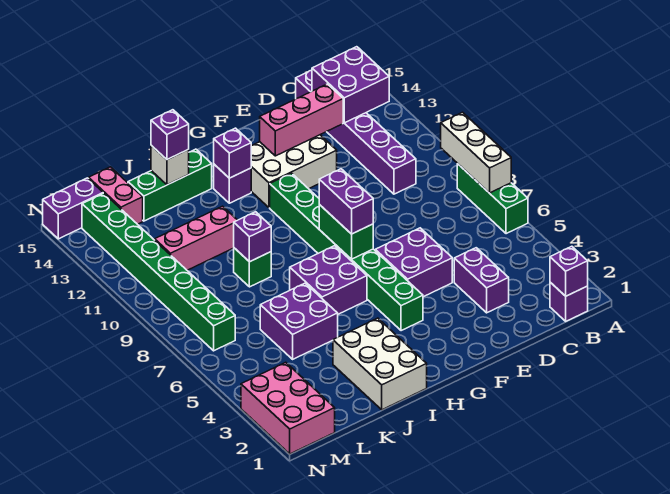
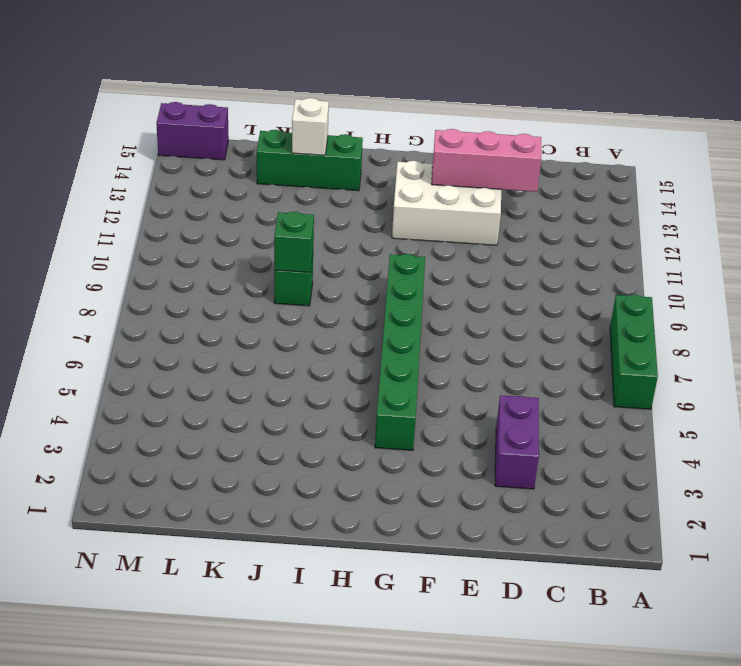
green brick G4:G9 level 1 -> green brick G4:G11 level 1
green brick J9 level 2 -> purple brick J9 level 2
none -> purple brick B1 level 1
none -> purple brick C10:C15 level 1
none -> purple brick E5:F6 level 1

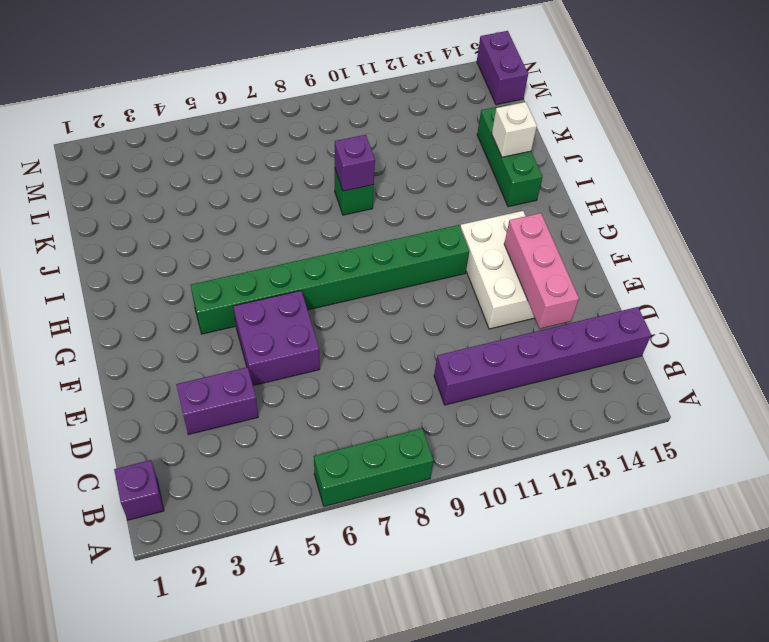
none -> purple brick H6:I7 level 1
none -> purple brick H13 level 1
none -> white brick I1:J3 level 1

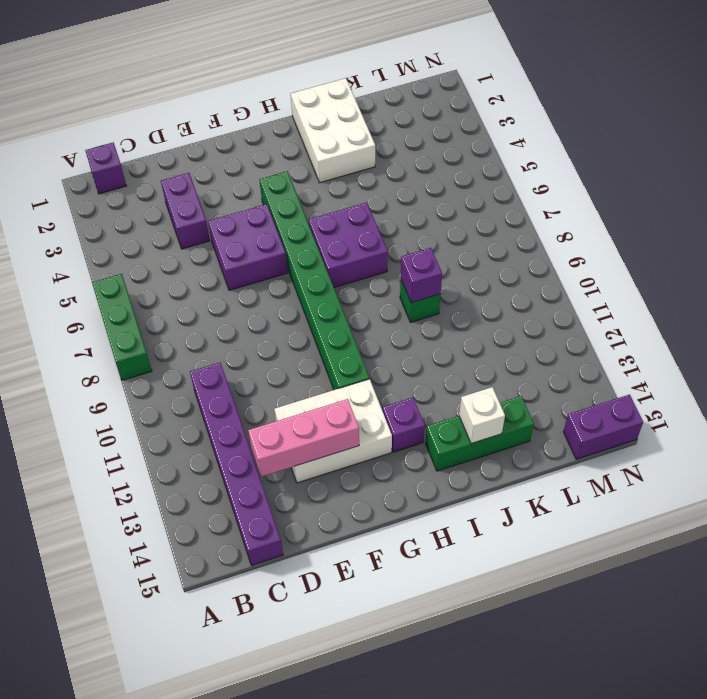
none -> purple brick J5:K6 level 1
none -> pink brick J11:L11 level 1
none -> pink brick L14:L15 level 1

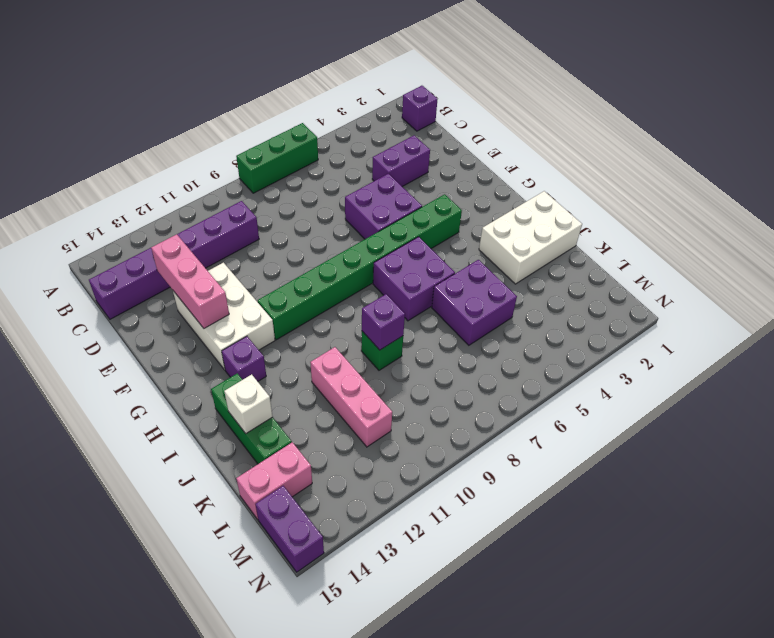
none -> pink brick M1:N3 level 1
none -> green brick M7:M14 level 1
none -> white brick A7:A9 level 2

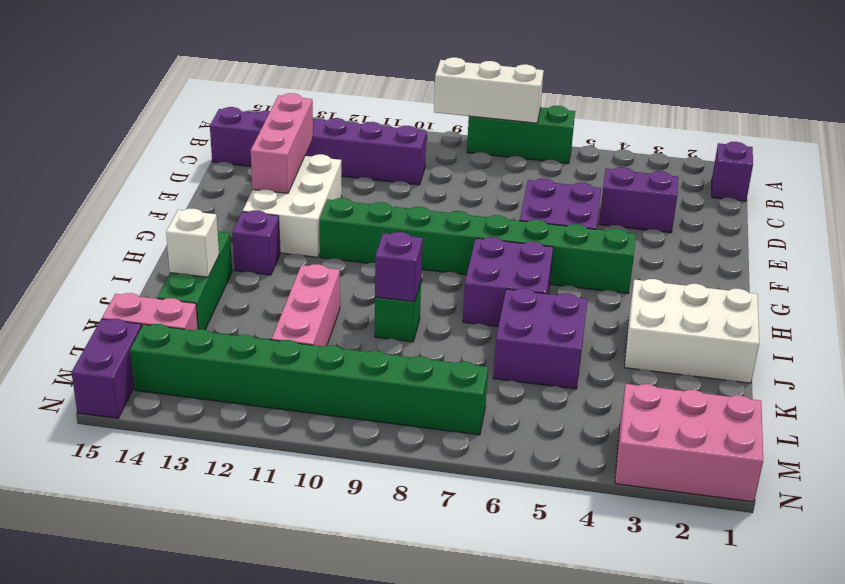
none -> purple brick B1 level 2
none -> purple brick B13:C14 level 2
none -> green brick G7:G8 level 2

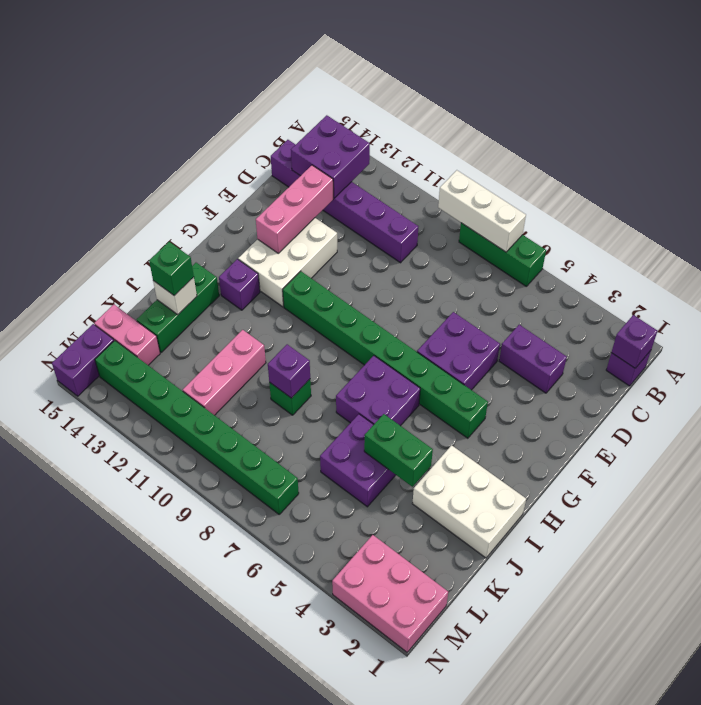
green brick J4:J5 level 2 -> green brick G7:G8 level 2
green brick J14 level 3 -> purple brick J14 level 3
none -> purple brick H13 level 2
none -> purple brick G7:G8 level 3

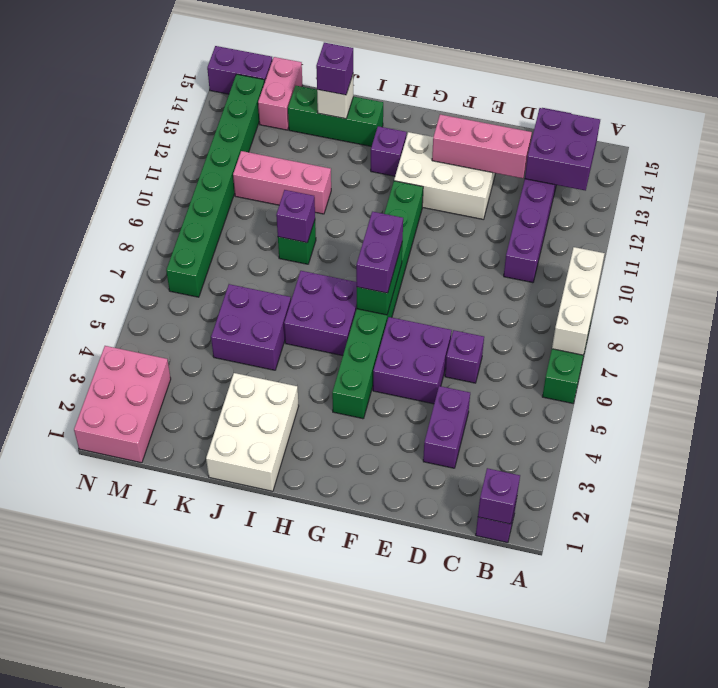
purple brick D6 level 1 -> purple brick H13 level 2

